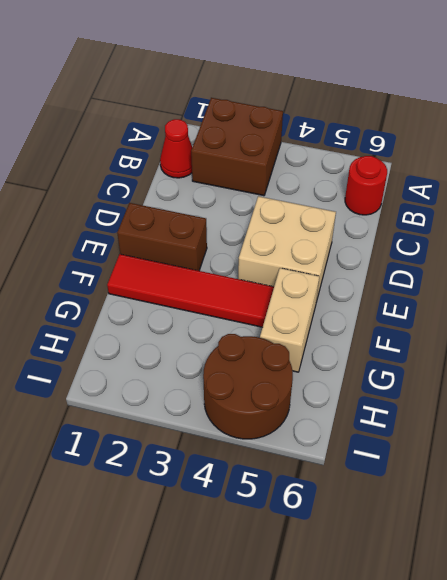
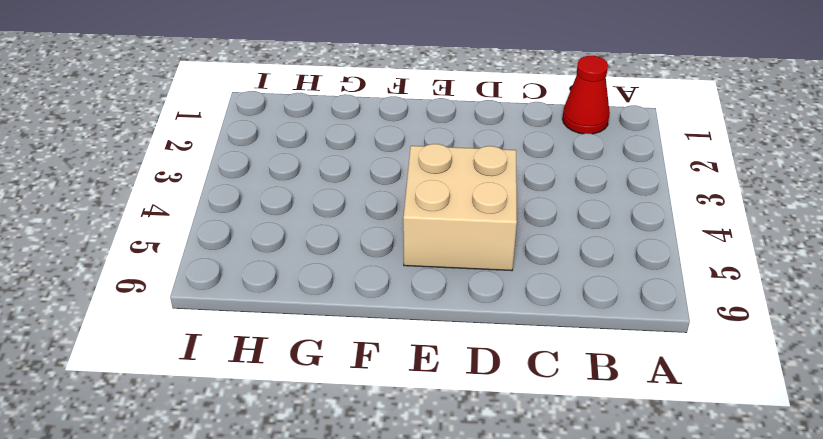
none -> brown brick A2:B3 level 1
none -> red round brick B6 level 1

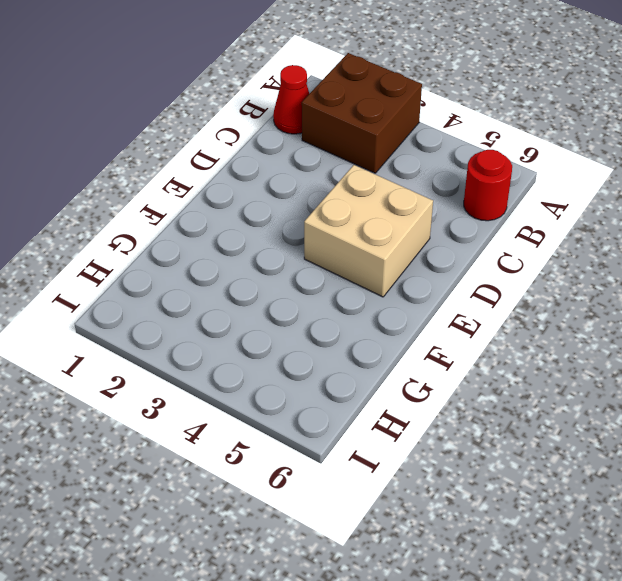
none -> brown brick E1:E2 level 1
none -> red tile F1:F4 level 1

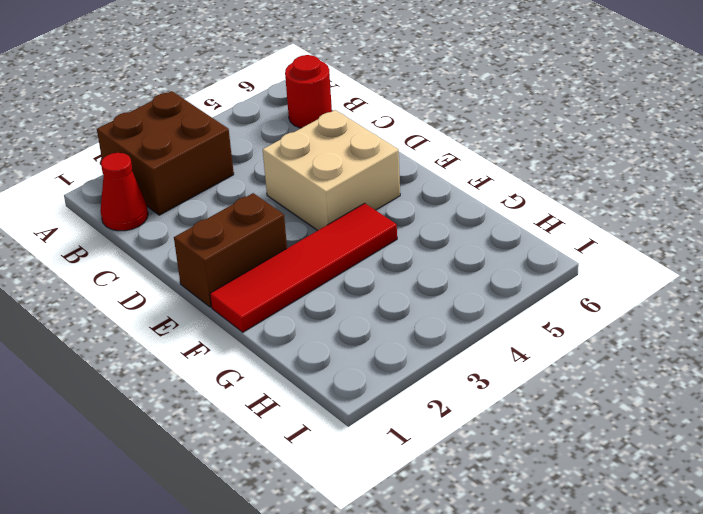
none -> tan brick F5:G5 level 1
none -> brown round brick H4:I5 level 1

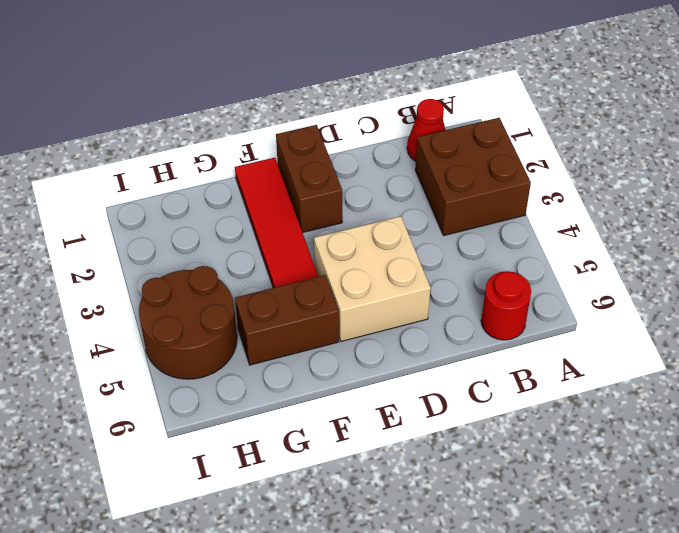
brown brick F5:G5 level 1 -> tan brick F5:G5 level 1

